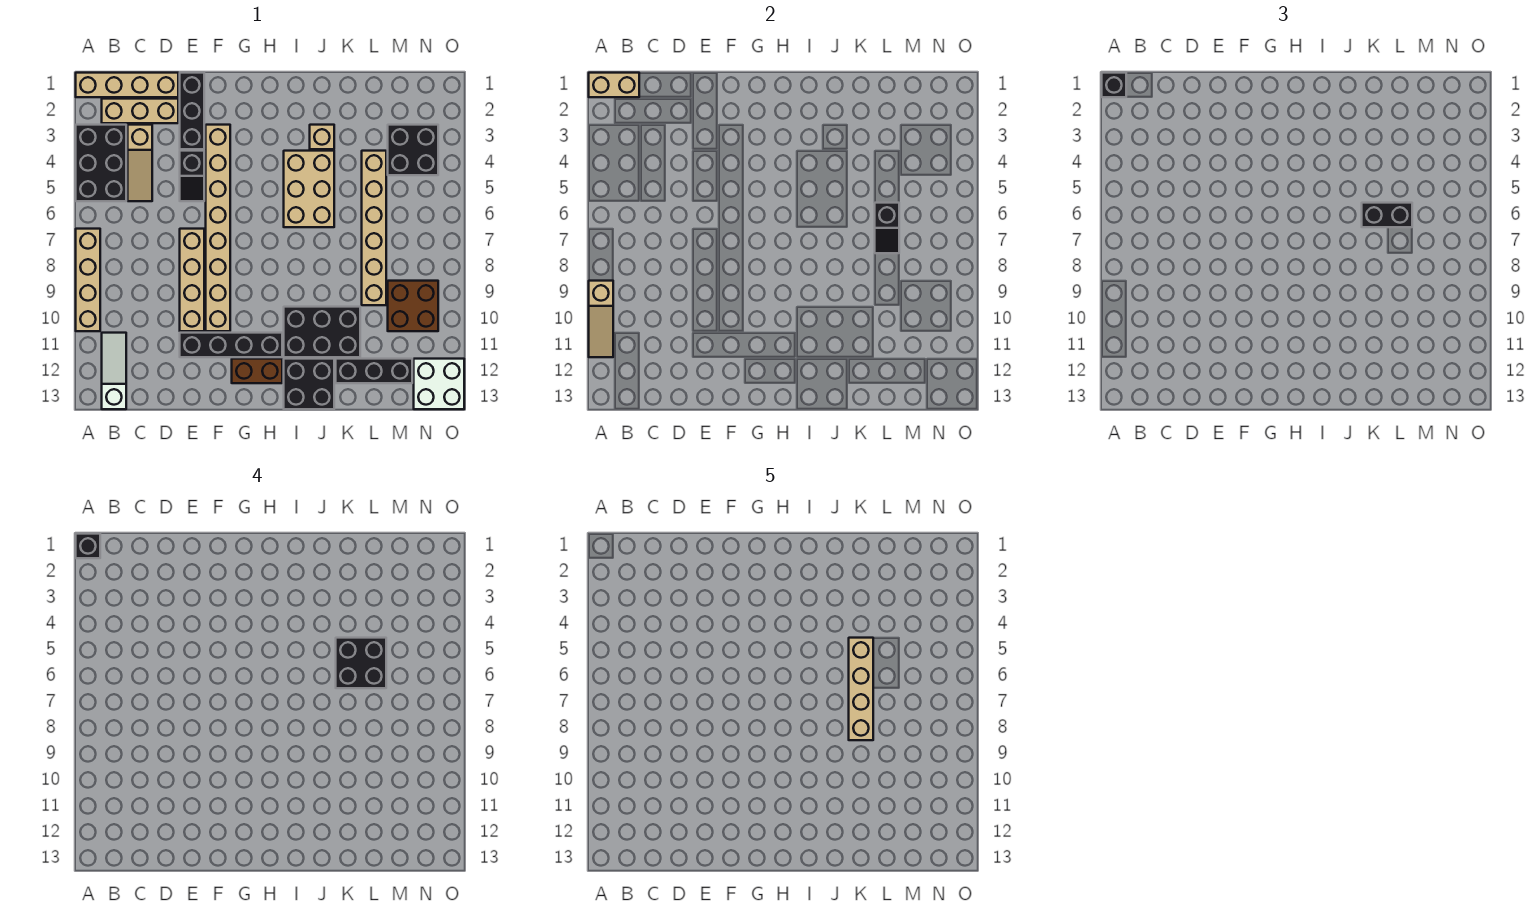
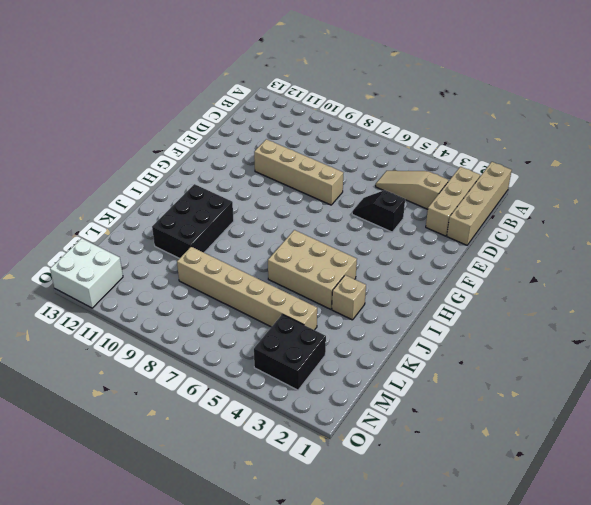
none -> black brick A3:B5 level 1
none -> tan brick A7:A10 level 1
none -> white slope B11:B13 level 1 top 13

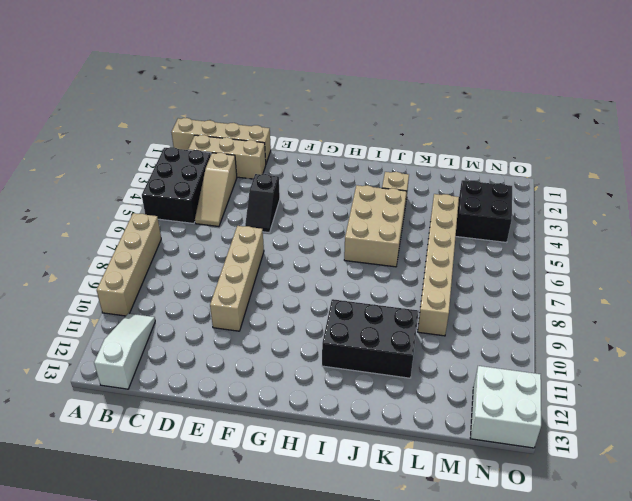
none -> black brick E1:E3 level 1
none -> black brick E11:H11 level 1
none -> tan brick F3:F10 level 1

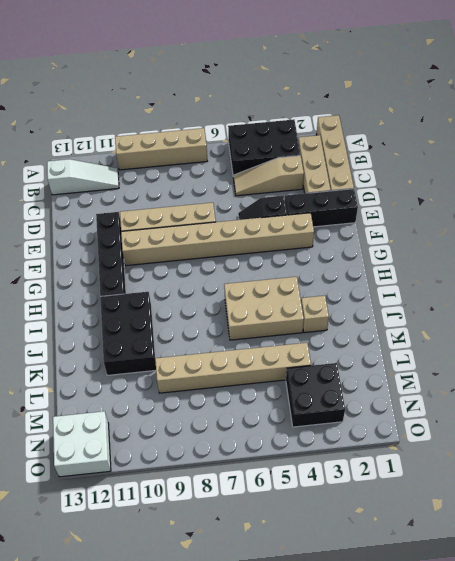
none -> brown brick G12:H12 level 1
none -> black brick I12:J13 level 1
none -> black brick K12:M12 level 1

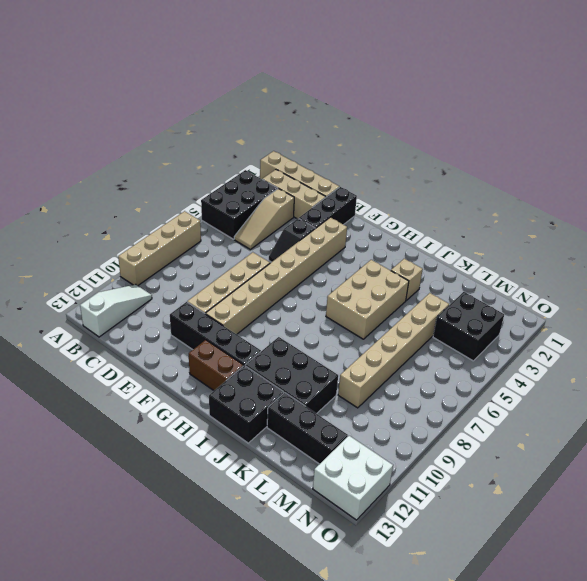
none -> brown brick M9:N10 level 1
none -> tan brick A1:B1 level 2
none -> tan slope A9:A11 level 2 top 9

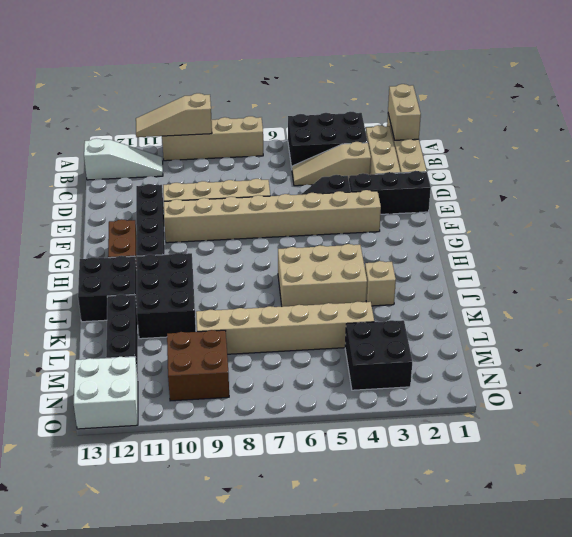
none -> black slope L6:L7 level 2 top 6
none -> black brick A1 level 3
none -> black brick K6:L6 level 3

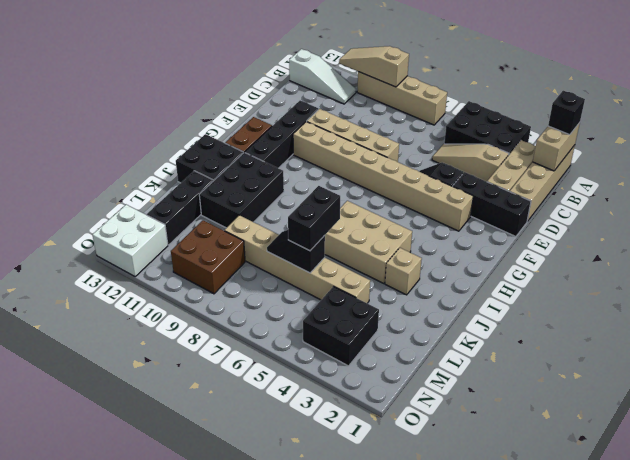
none -> black brick A1 level 4
none -> black brick K5:L6 level 4
none -> tan brick K5:K8 level 5

